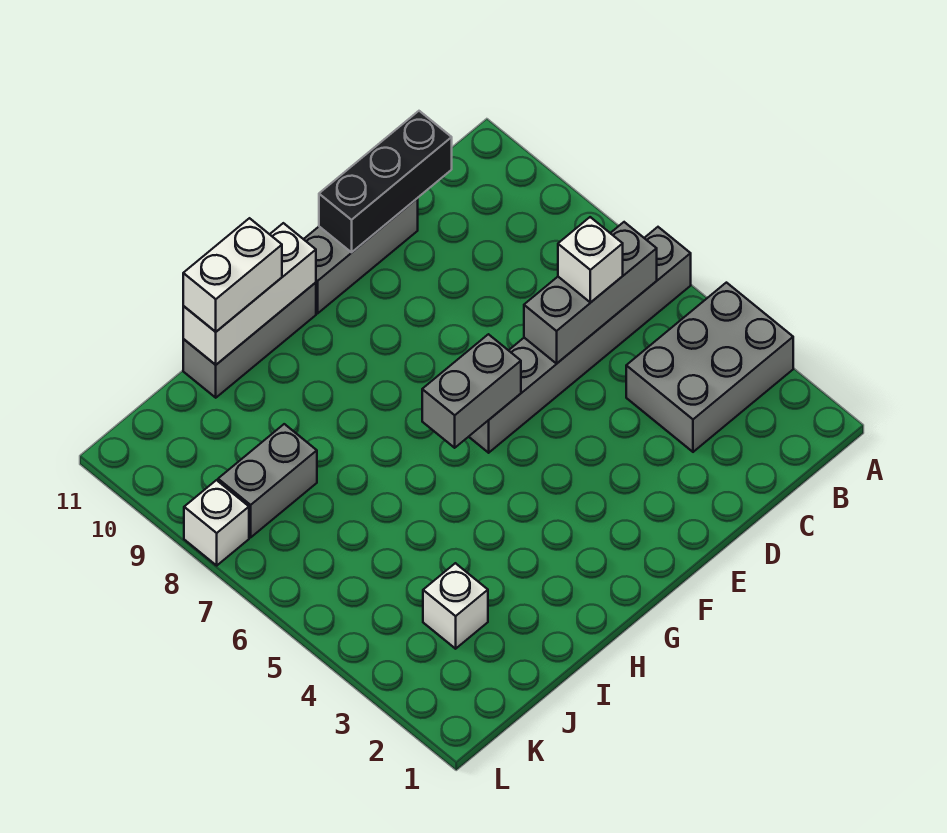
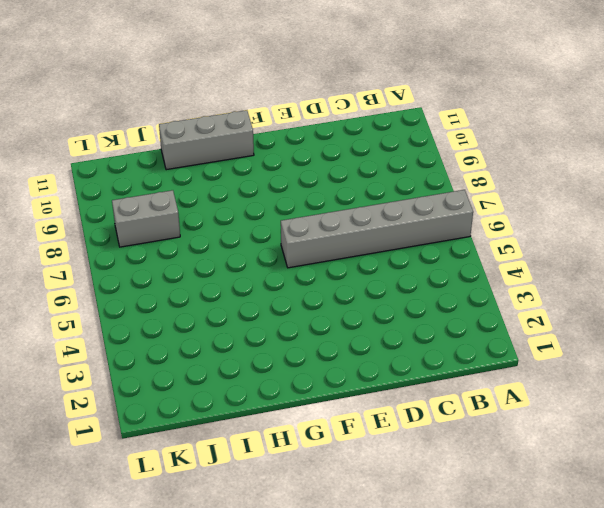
none -> grey brick A3:C4 level 1
none -> grey brick D11:F11 level 1
none -> white brick J3 level 1

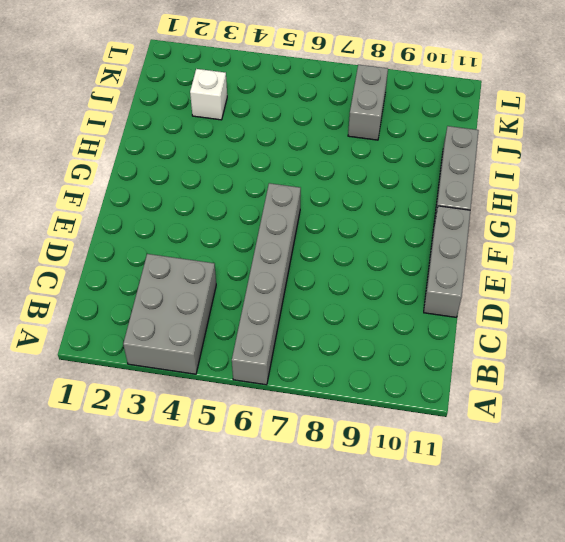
none -> white brick L8 level 1
none -> grey brick B6:D6 level 2
none -> black brick C11:E11 level 2

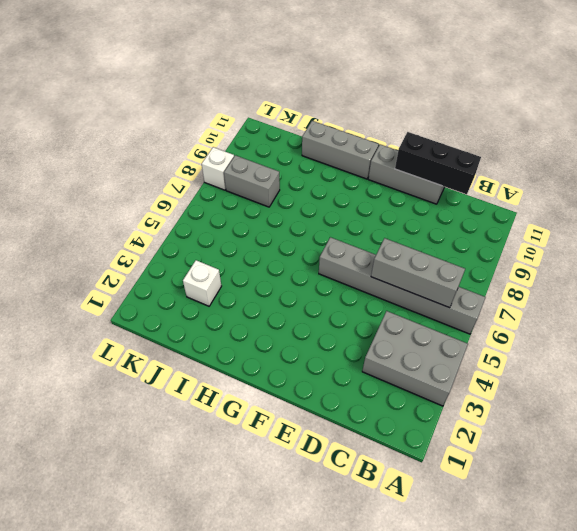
none -> grey brick F6:G6 level 2
none -> white brick G11:I11 level 2
none -> white brick C6 level 3

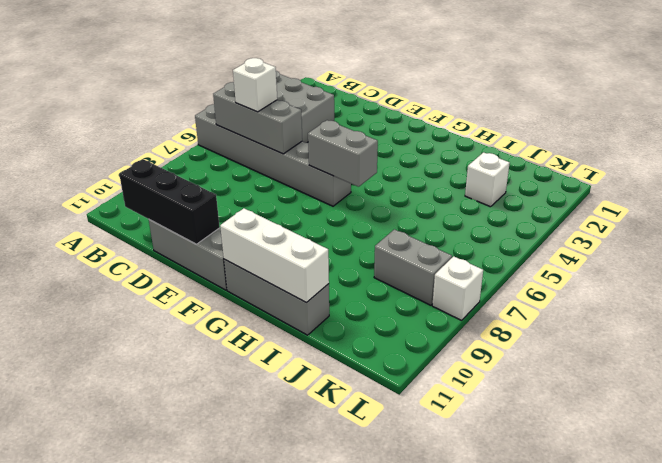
none -> white brick H11:I11 level 3

